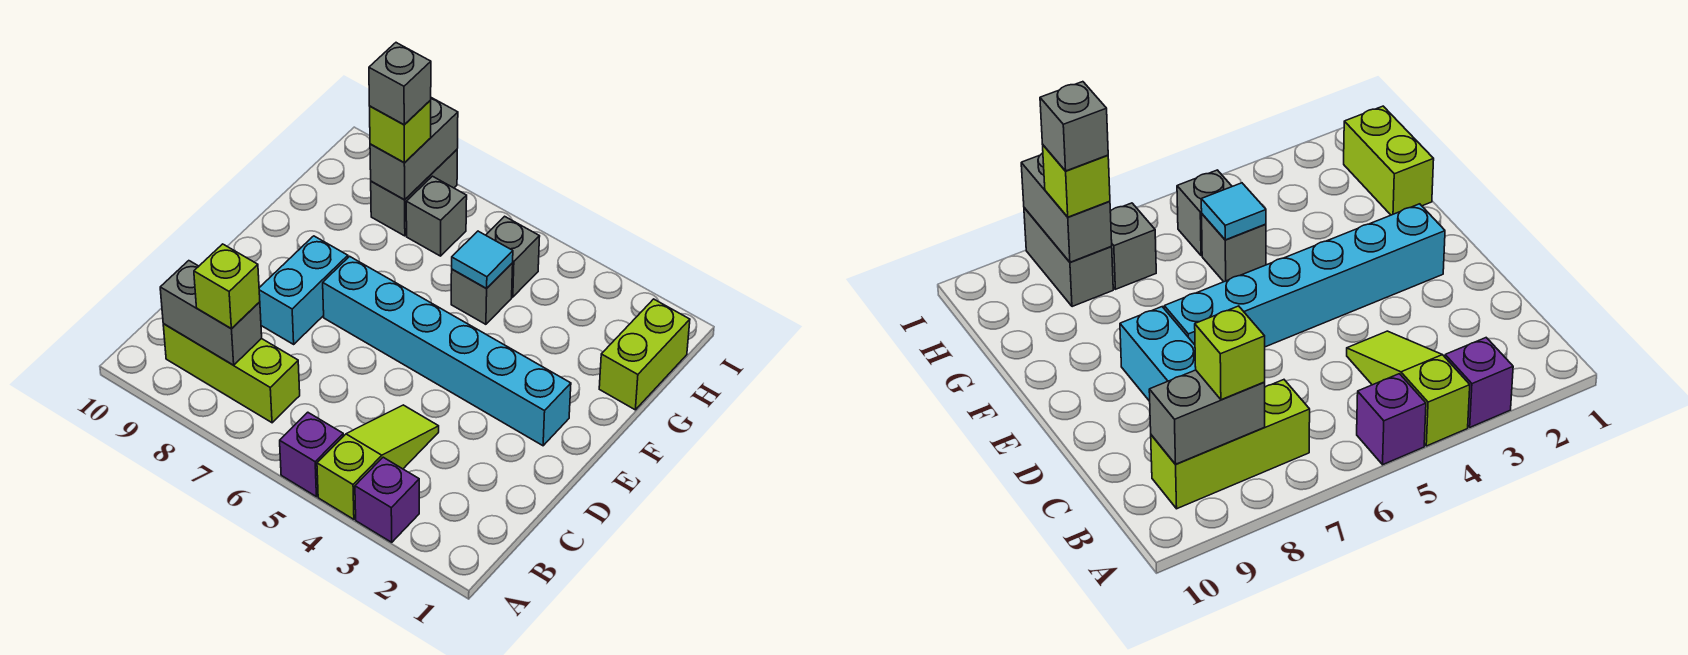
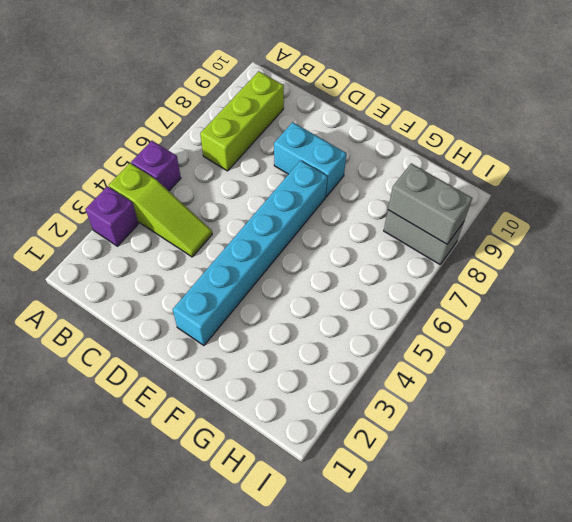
none -> lime brick G1:H1 level 1
none -> grey brick G5 level 1
none -> grey brick H5 level 1

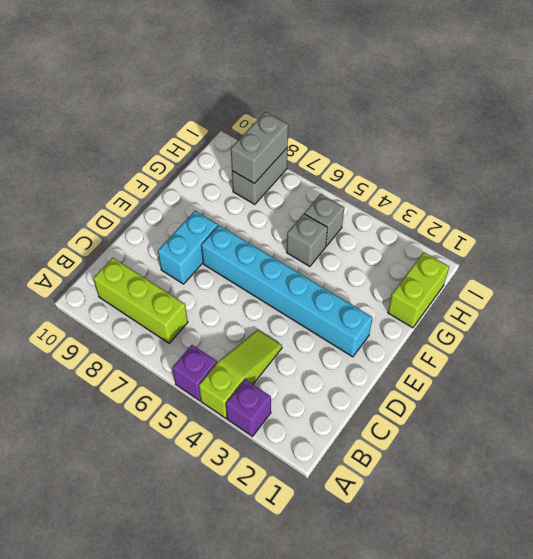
none -> grey brick H7 level 1
none -> grey brick B8:B9 level 2
none -> cyan tile G5 level 2

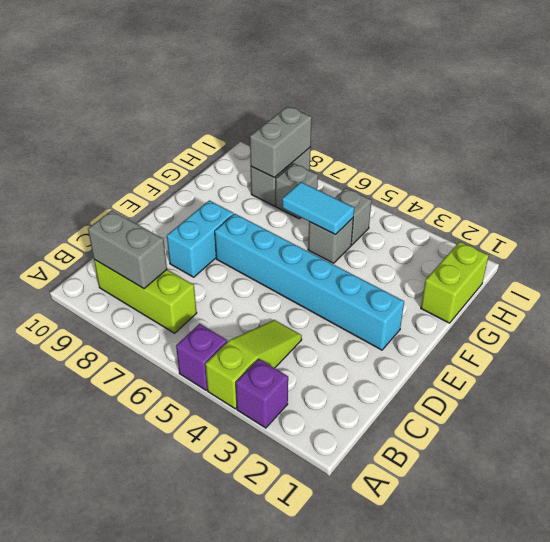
cyan tile G5:G6 level 2 -> cyan tile G5 level 2
none -> lime brick B8 level 3
none -> lime brick H8 level 3
none -> grey brick H8 level 4

